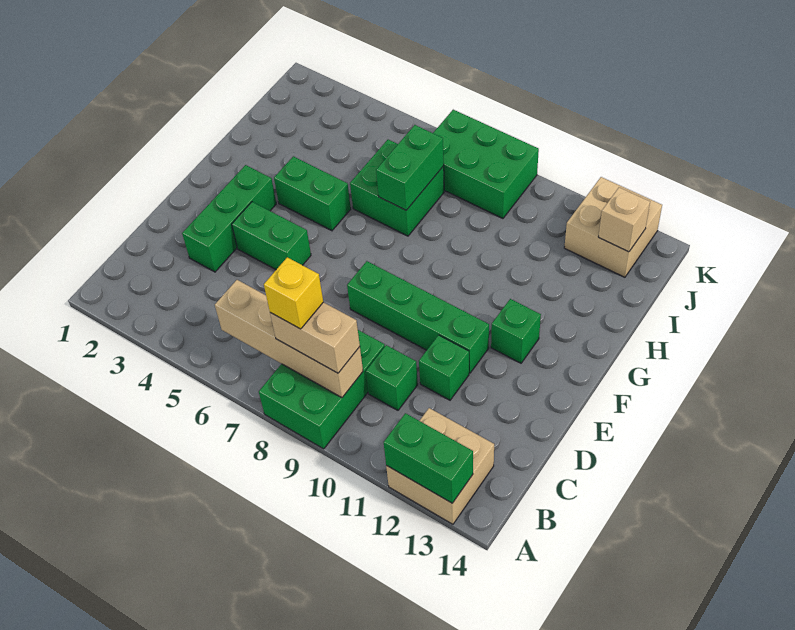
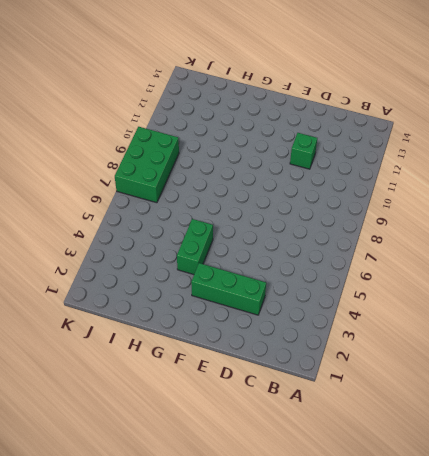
none -> green brick A8:C9 level 1
none -> tan brick A12:B13 level 1
none -> green brick C10 level 1

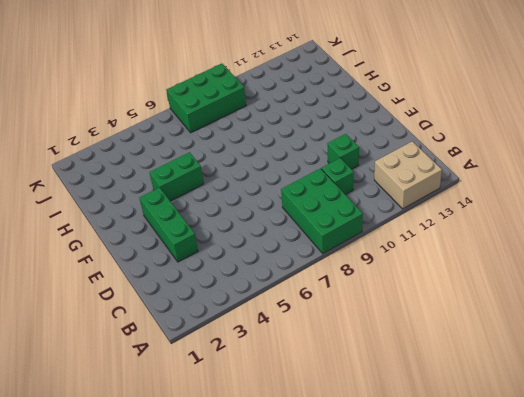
none -> green brick E4:E5 level 1
none -> green brick E8:E11 level 1
none -> green brick F12 level 1

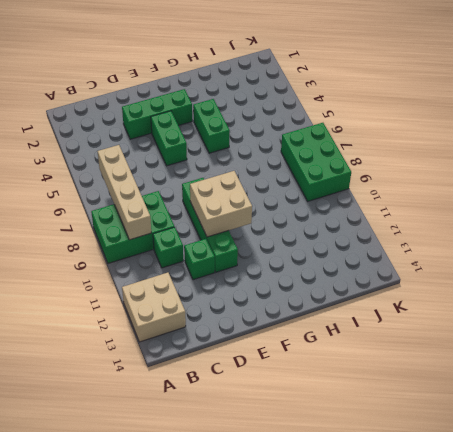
tan brick E9:F10 level 2 -> tan brick J12:K13 level 1
none -> green brick F12 level 1
none -> green brick H6:I7 level 1
none -> green brick A12:A13 level 2

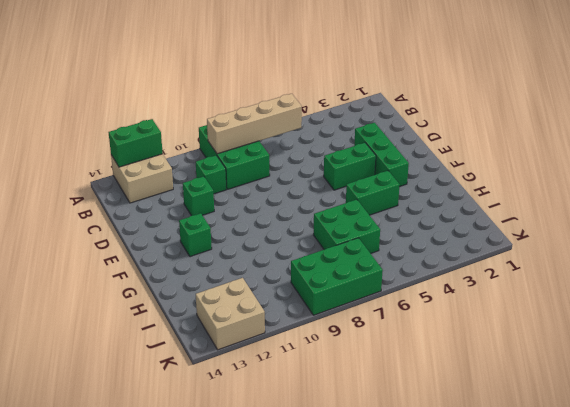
none -> green brick E8:E11 level 1
none -> green brick H7:I7 level 2
none -> tan brick J13 level 2

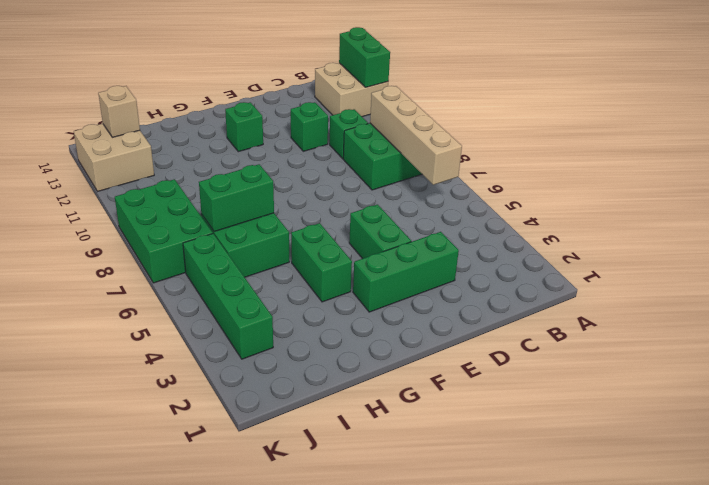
green brick J3:J6 level 1 -> green brick E8:E11 level 1
none -> tan brick B8:B9 level 3
none -> yellow brick B8 level 4

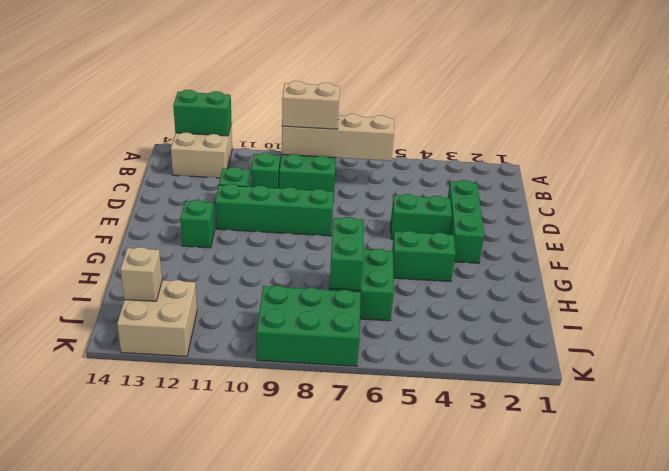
none -> yellow brick B8 level 4

